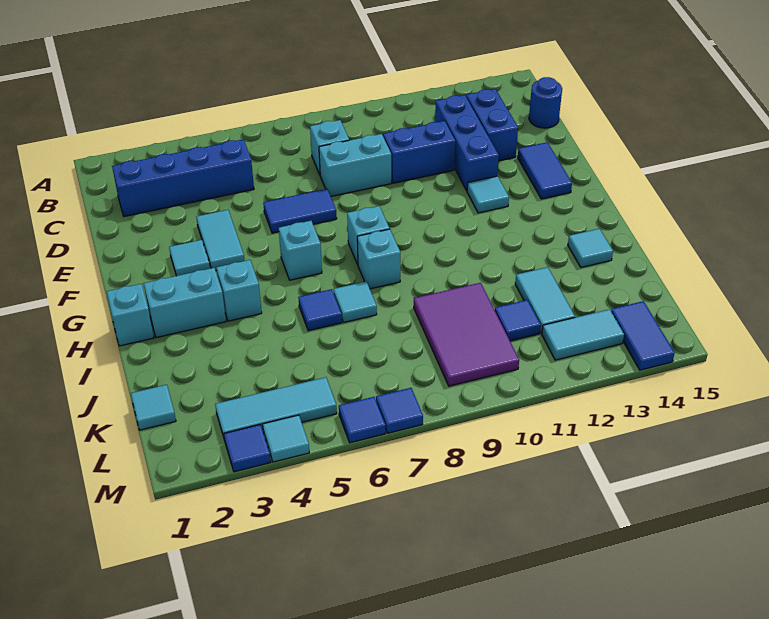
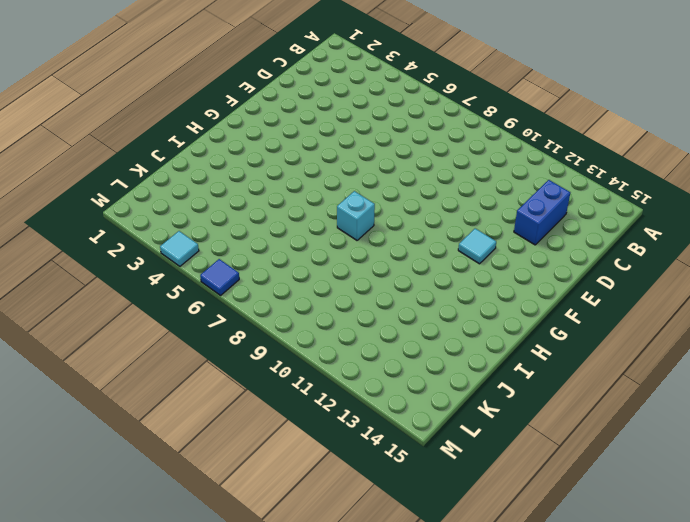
none -> blue brick C2:C5 level 1
none -> cyan brick C8 level 1
none -> blue brick C12:E12 level 1
none -> blue round brick C15 level 1

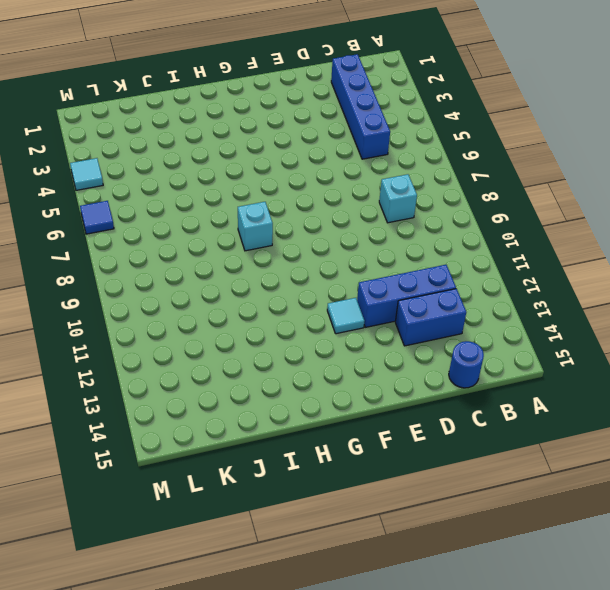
none -> cyan brick D8:D9 level 1
none -> blue brick D10:D11 level 1
none -> cyan tile E4:F4 level 1
none -> blue tile E6:E7 level 1

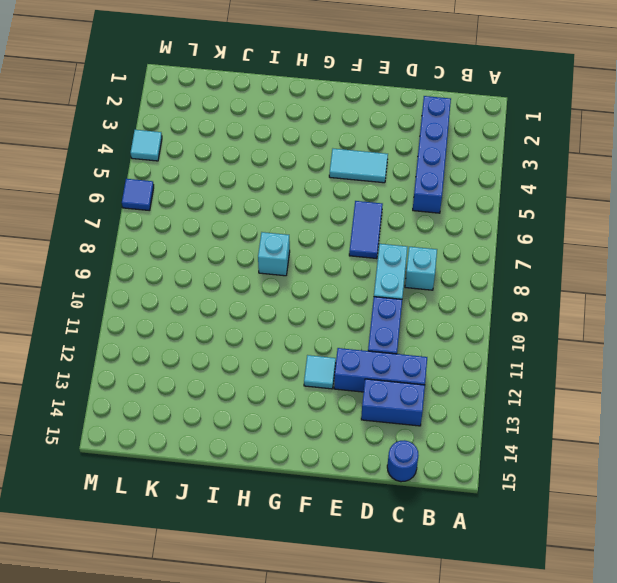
none -> blue tile E14:F14 level 1
none -> cyan tile F3 level 1
none -> cyan brick G6 level 1
none -> cyan brick G8 level 1

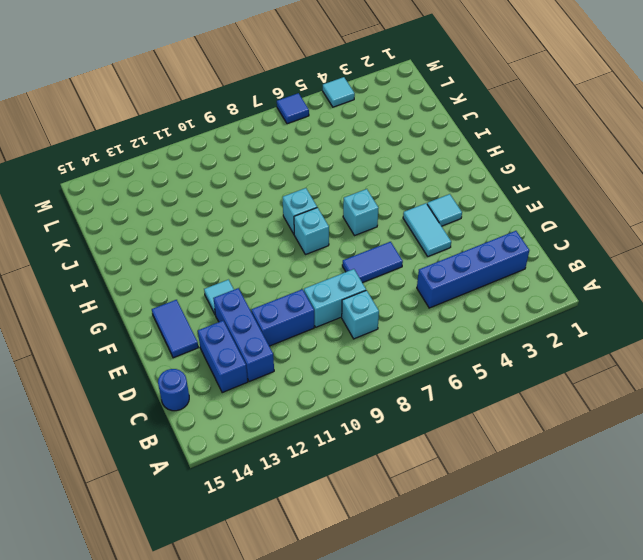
none -> cyan brick H1 level 1
none -> cyan brick H2:H3 level 1
none -> cyan brick H4 level 1
none -> blue tile I6 level 1

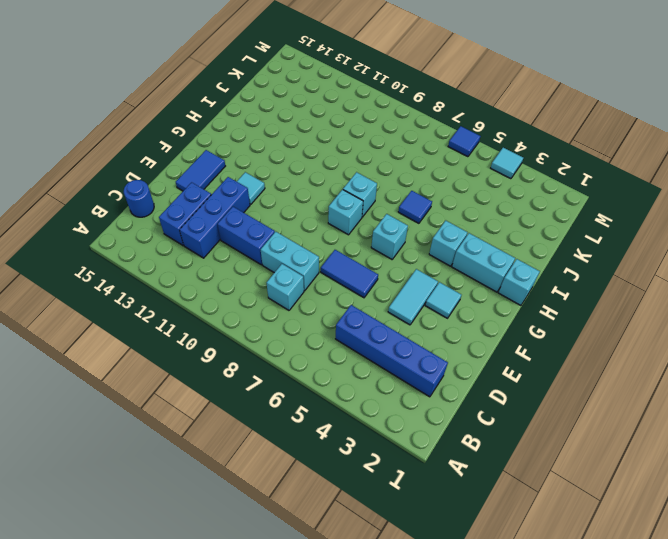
none -> cyan tile I7 level 1
none -> cyan tile I14 level 1
none -> purple tile J9:L10 level 1
none -> cyan tile J12:K12 level 1

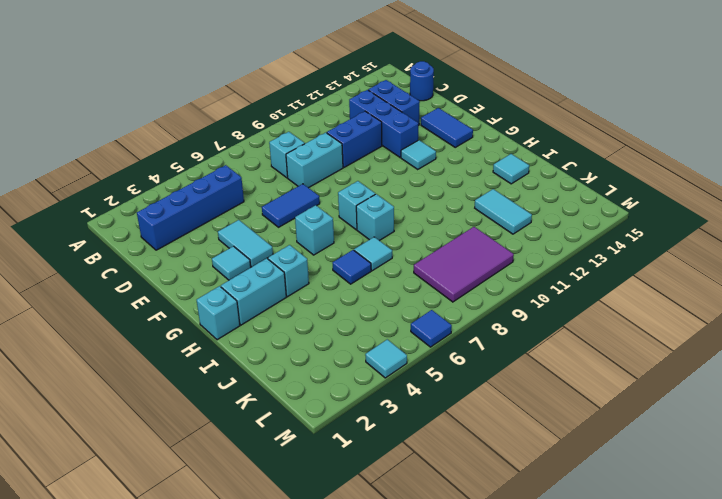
purple tile K8:L10 level 1 -> purple tile J9:L10 level 1
none -> cyan tile K1 level 1
none -> blue tile K11 level 1
none -> cyan tile L3:L5 level 1
none -> cyan tile L12:L13 level 1

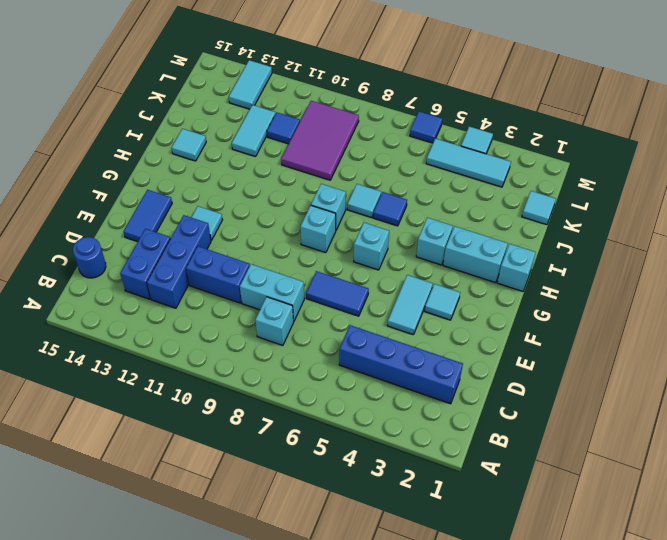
cyan tile L13:M13 level 1 -> cyan tile L12:L13 level 1
none -> blue tile L14:M14 level 1
none -> blue tile M3 level 1
none -> blue tile M7 level 1

